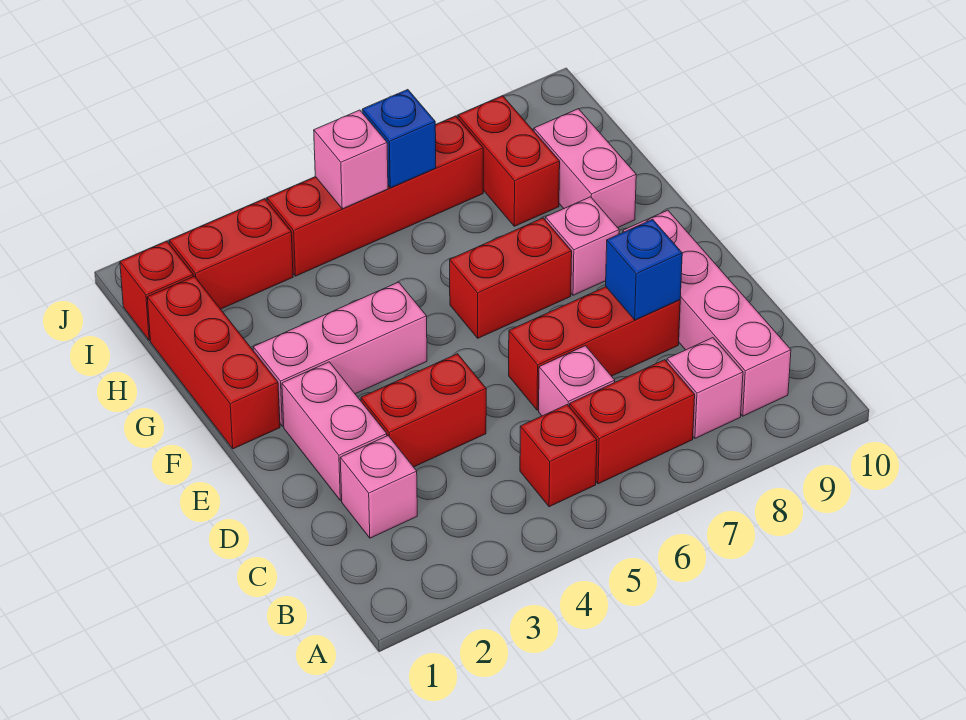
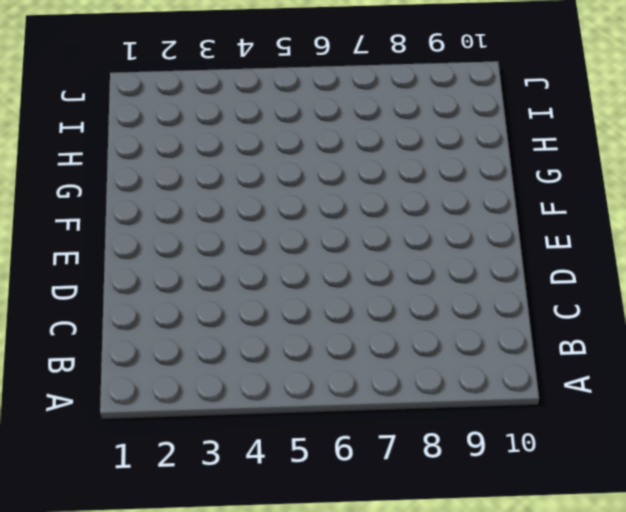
none -> red brick B5 level 1
none -> red brick B6:B7 level 1
none -> pink brick B8 level 1

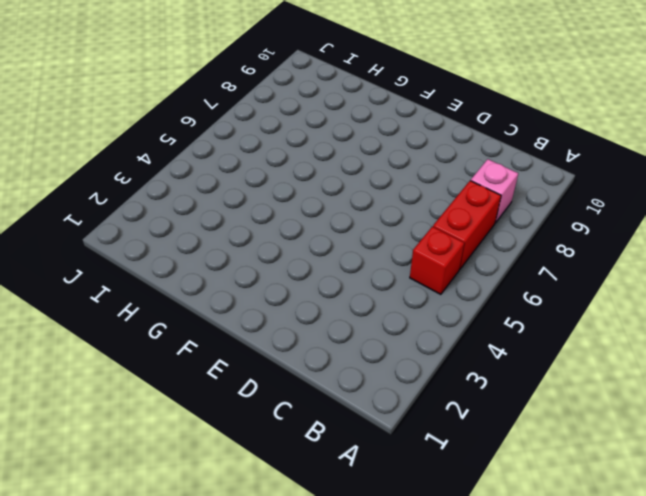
none -> pink brick B9:E9 level 1
none -> pink brick C2 level 1
none -> pink brick C6 level 1

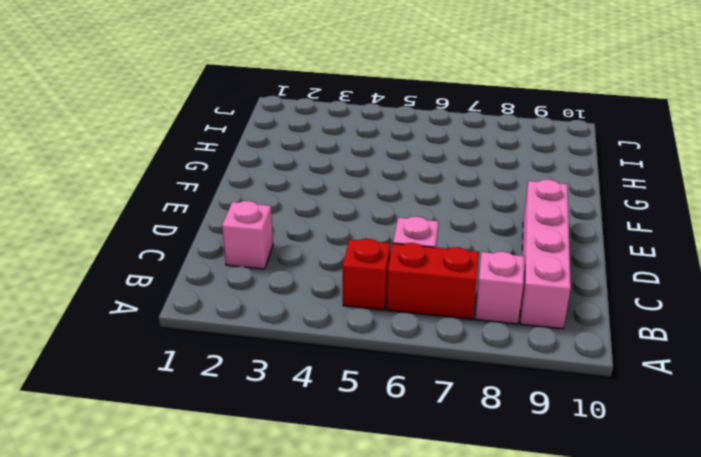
none -> pink brick D2:E2 level 1
none -> red brick D3:D4 level 1
none -> red brick D6:D8 level 1

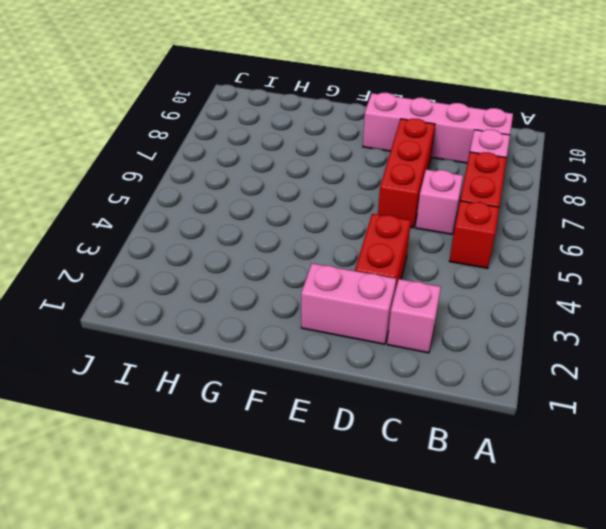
none -> red brick F1:H1 level 1
none -> pink brick F2:F4 level 1
none -> red brick F6:F7 level 1

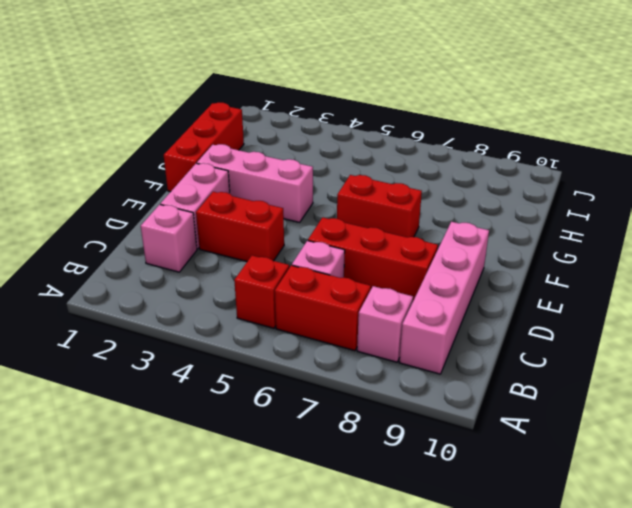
none -> pink brick F8 level 1
none -> pink brick G9:H9 level 1
none -> red brick H8:I8 level 1

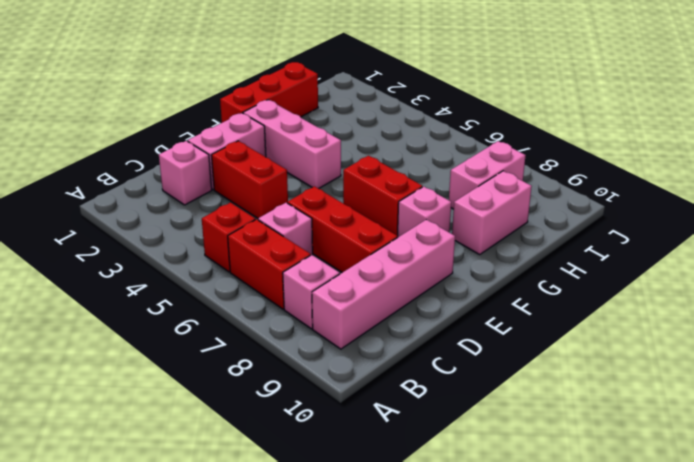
pink brick H8:I8 level 1 -> red brick H8:I8 level 1
none -> red brick I1 level 1
none -> red brick I2:I3 level 1
none -> red brick I4:I7 level 1

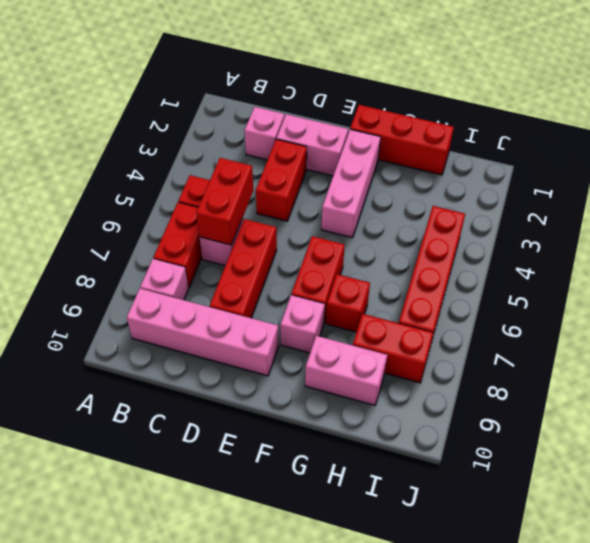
red brick C5:C6 level 2 -> red brick I2:I3 level 1
red brick G7 level 1 -> red brick I1 level 1
none -> blue brick D8 level 2
none -> pink brick I5 level 2
none -> blue brick I6 level 2

